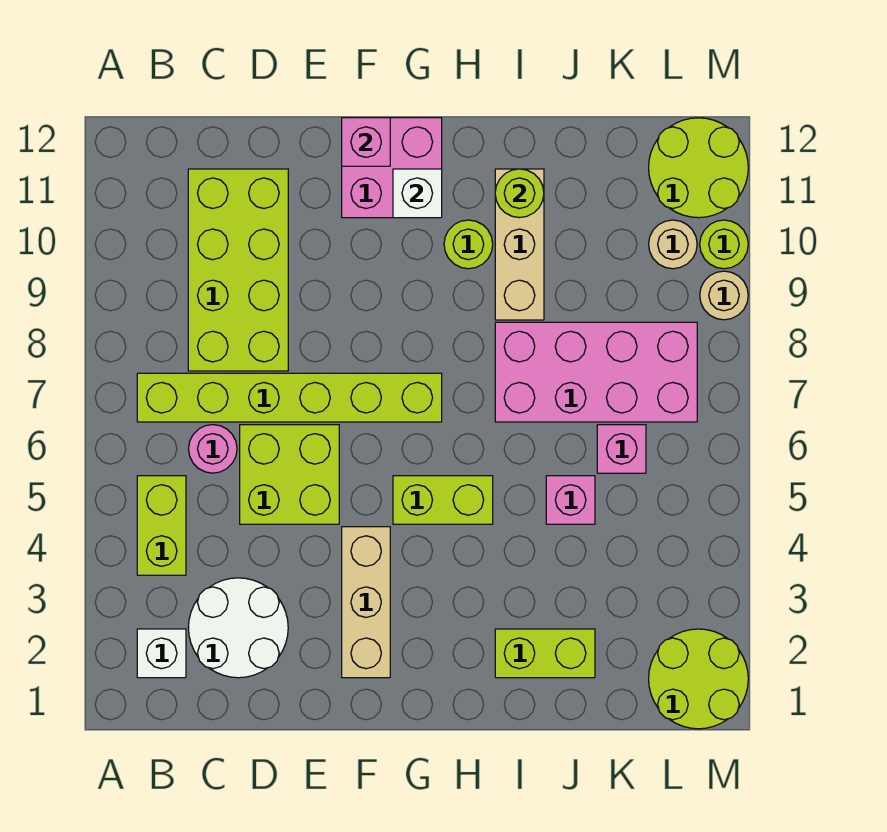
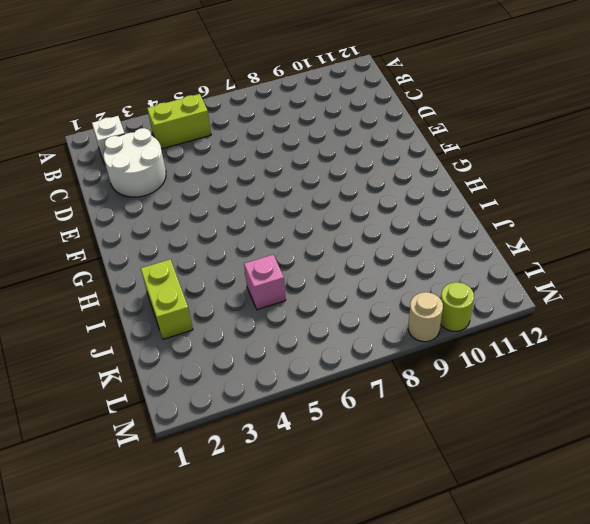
none -> lime brick B7:G7 level 1
none -> pink round brick C6 level 1
none -> lime brick C8:D11 level 1

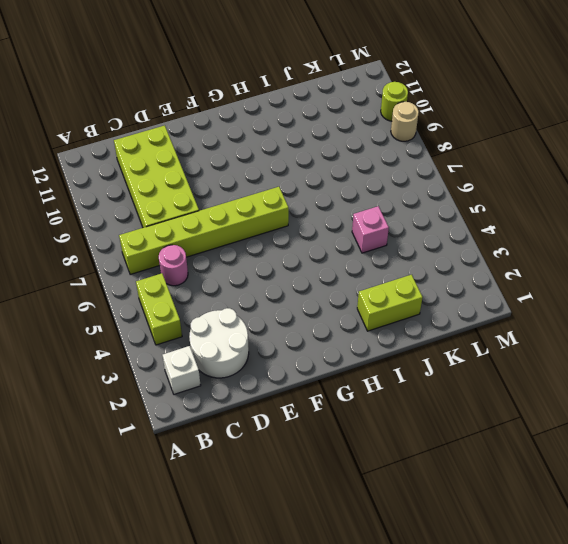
none -> lime brick D5:E6 level 1
none -> tan brick F2:F4 level 1
none -> pink brick F11:G12 level 1

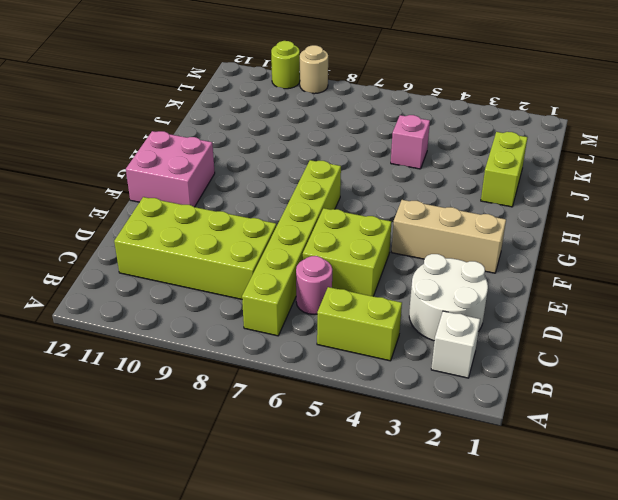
none -> lime brick G5:H5 level 1
none -> lime round brick H10 level 1
none -> pink brick I7:L8 level 1

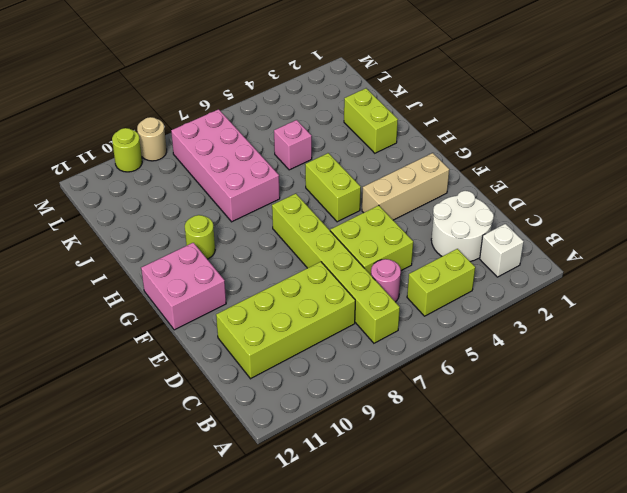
none -> tan brick I9:I11 level 1
none -> pink brick K6 level 1
none -> lime round brick L1:M2 level 1

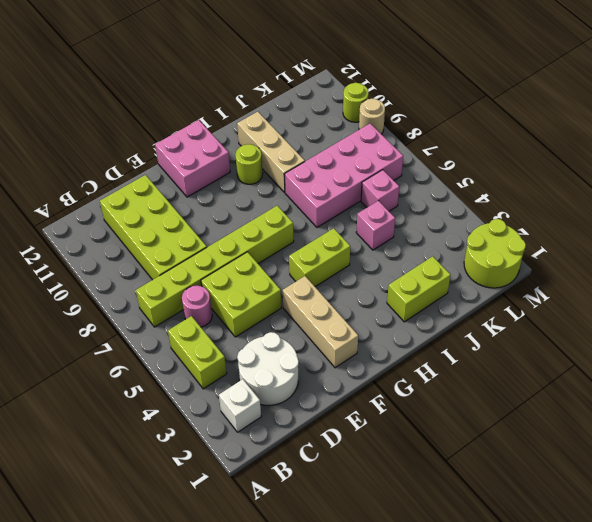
none -> tan round brick L10 level 1
none -> lime round brick L11:M12 level 1
none -> pink brick F12 level 2

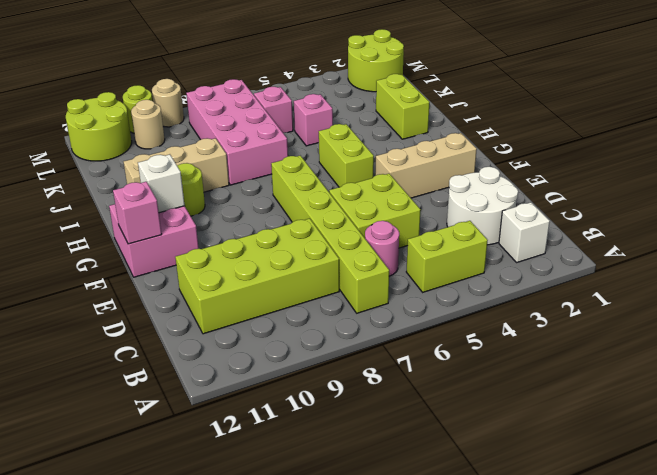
none -> lime round brick I11 level 2

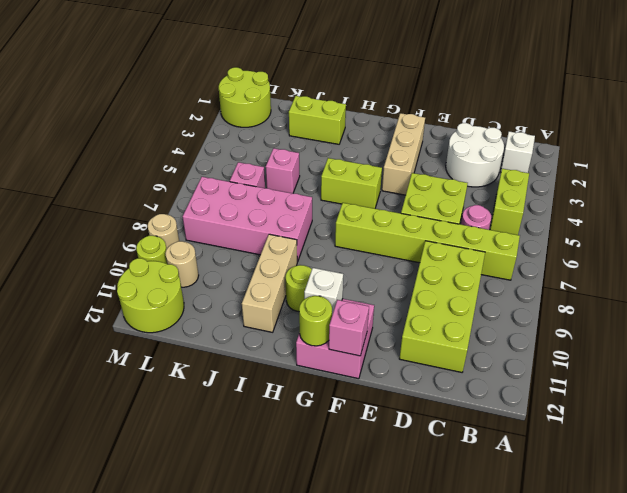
lime round brick G12 level 2 -> lime round brick I11 level 2

